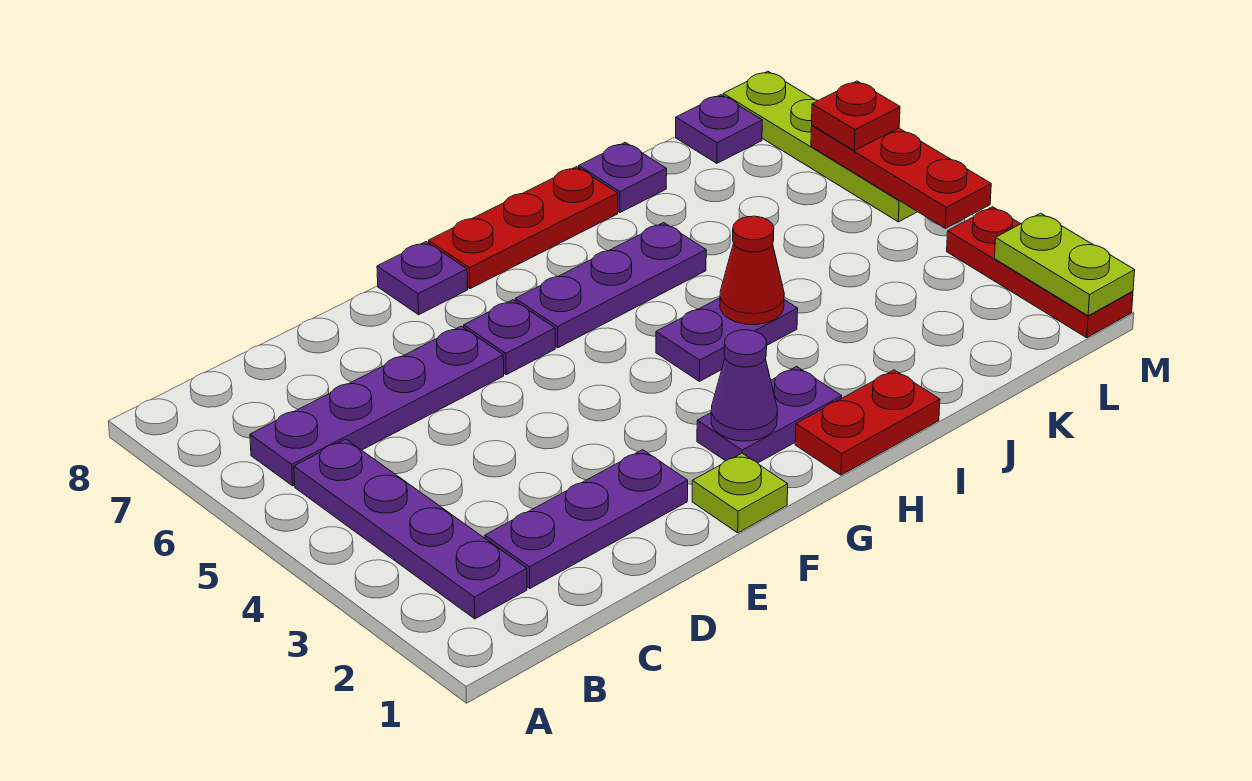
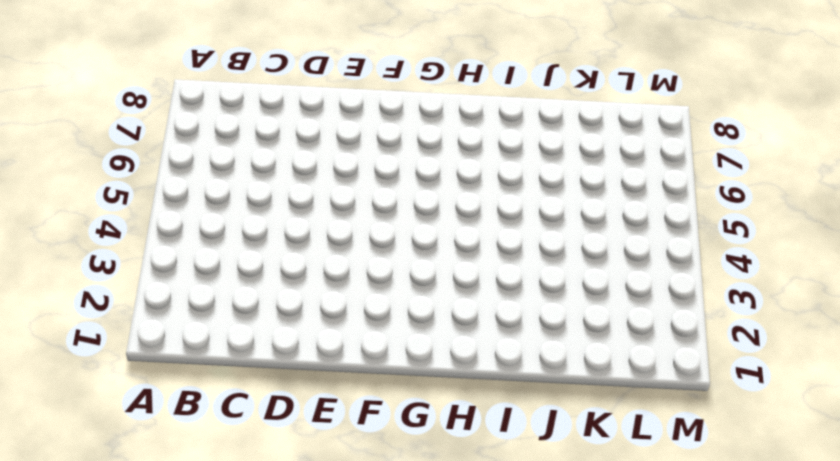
none -> purple plate B2:B5 level 1
none -> purple plate B6:E6 level 1
none -> purple plate C2:E2 level 1

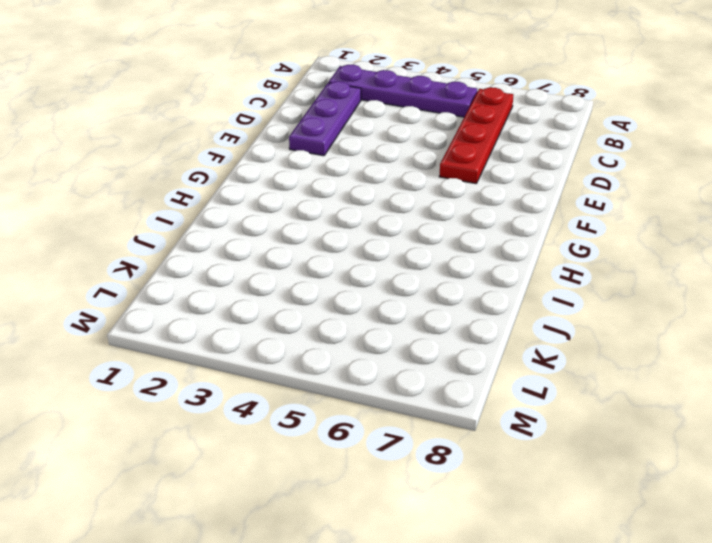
red plate B6:E6 level 1 -> purple plate B6:E6 level 1
none -> lime plate F1 level 1
none -> purple plate F6 level 1
none -> purple plate F8 level 1

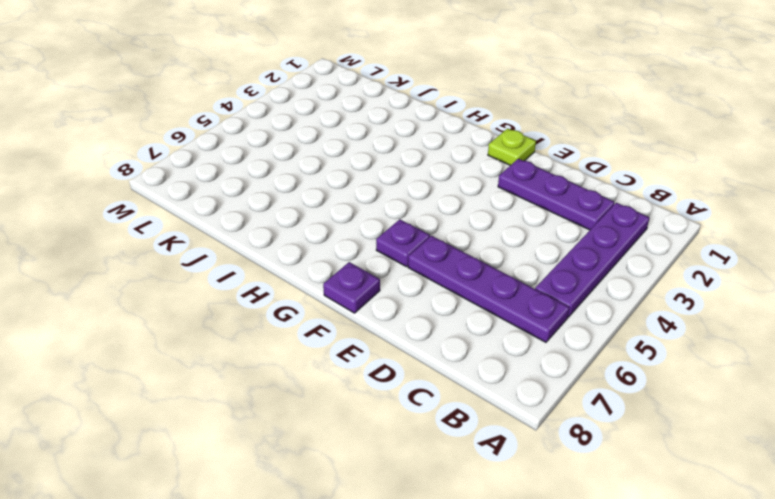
none -> purple plate G2:H2 level 1
none -> purple plate G6:I6 level 1
none -> red plate G8:I8 level 1

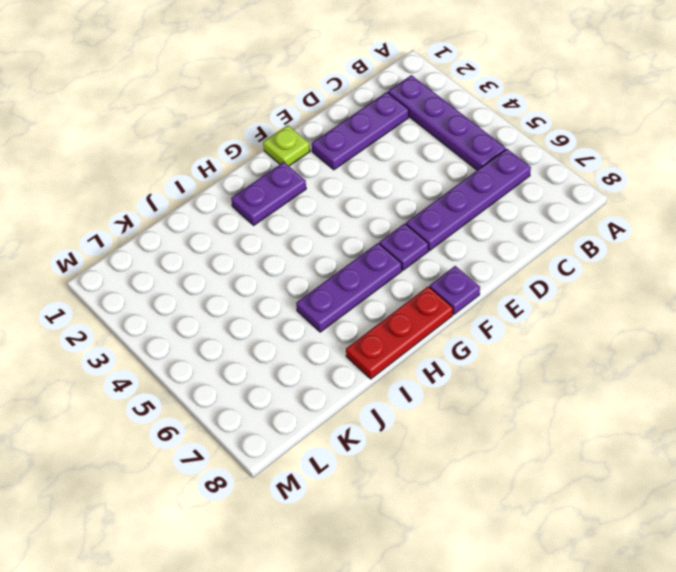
none -> red plate H1:I1 level 1
none -> purple plate H4:I4 level 1
none -> purple plate J8 level 1

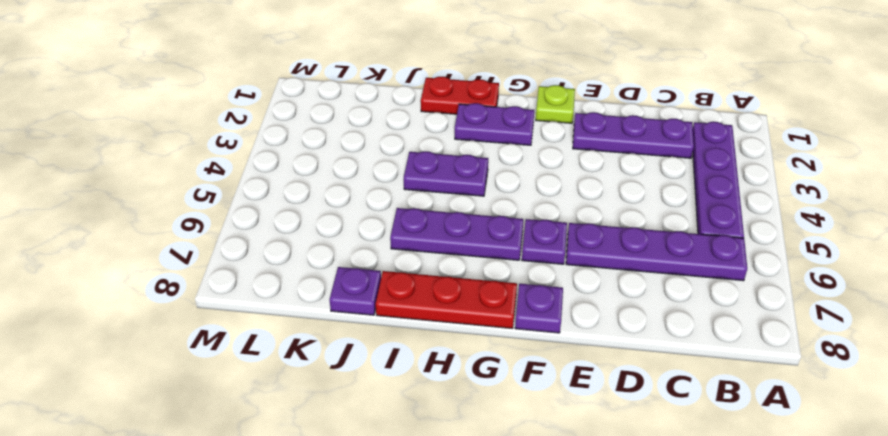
none -> purple plate L8 level 1
none -> red plate M1:M3 level 1
none -> lime plate M5:M8 level 1

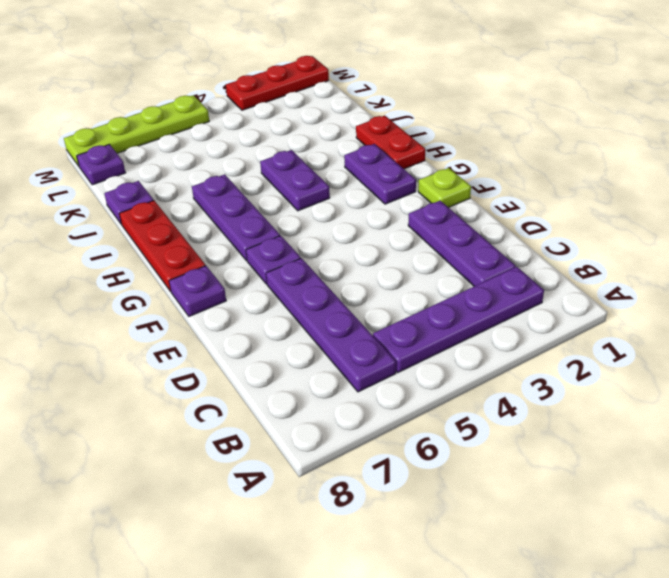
none -> purple cone G2 level 2
none -> red cone I4 level 2
none -> lime plate M1:M2 level 2

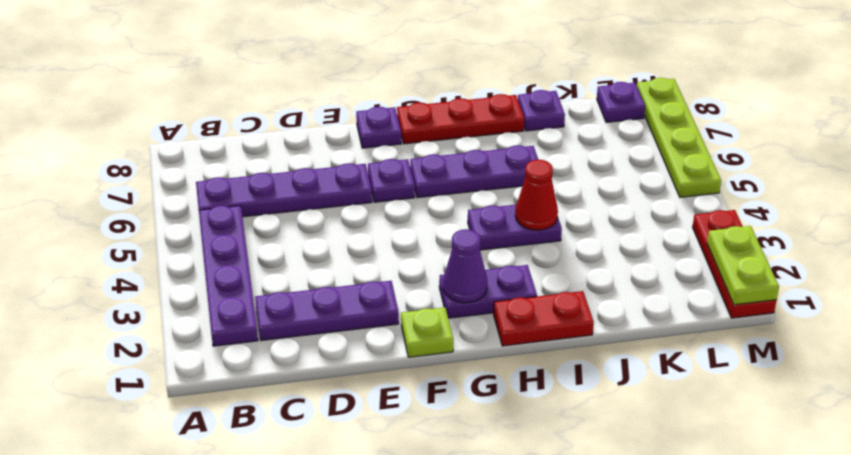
none -> red plate M4:M6 level 2
none -> red plate M6 level 3

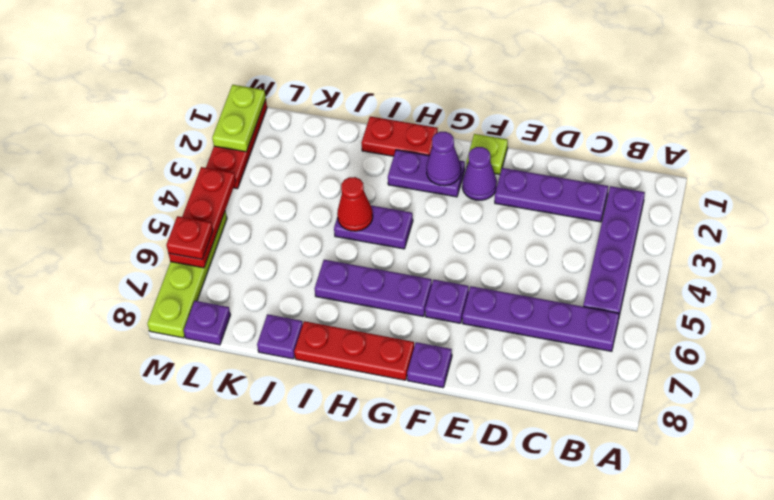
purple cone F2 level 1 -> none

